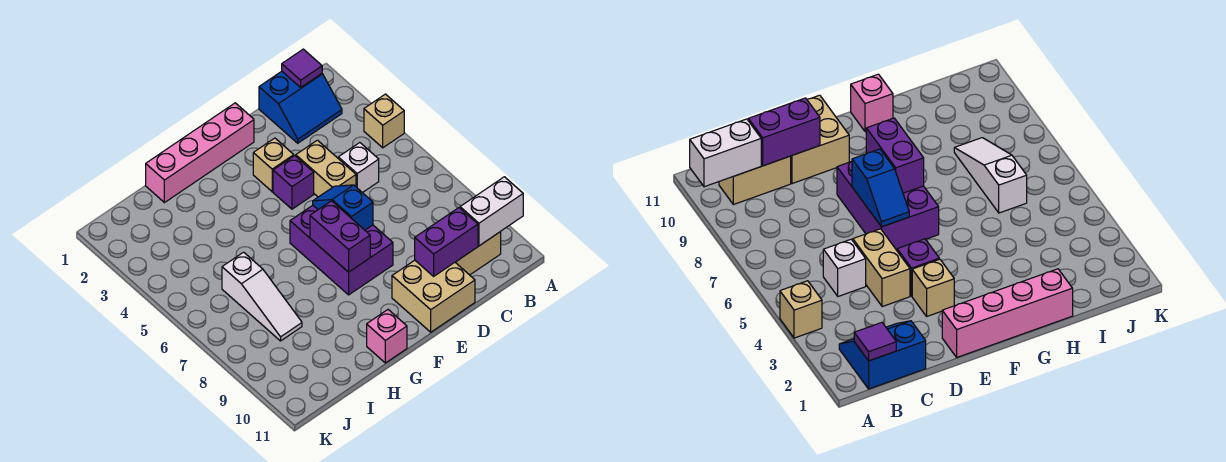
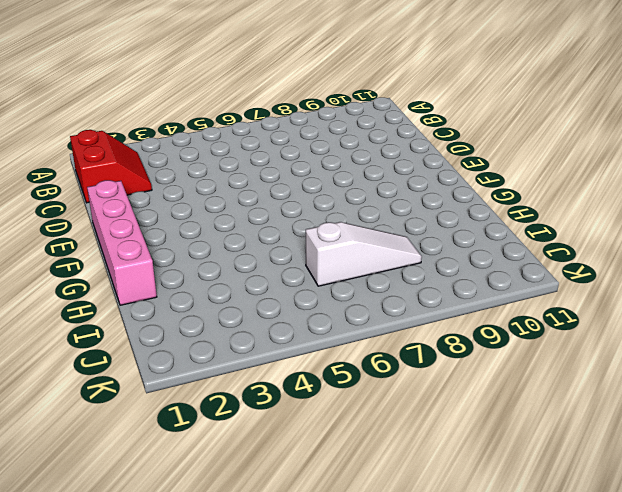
red slope B1:C2 level 1 top 1 -> blue slope B1:C2 level 1 top 1
none -> tan brick A4 level 1
none -> tan brick B10:C10 level 1
none -> white brick C5 level 1

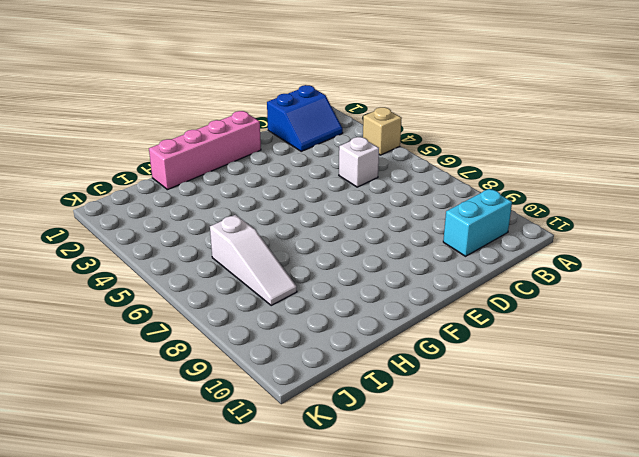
cyan brick B10:C10 level 1 -> tan brick B10:C10 level 1
none -> tan brick D4:D5 level 1
none -> tan brick D10:E11 level 1
none -> tan brick E3 level 1

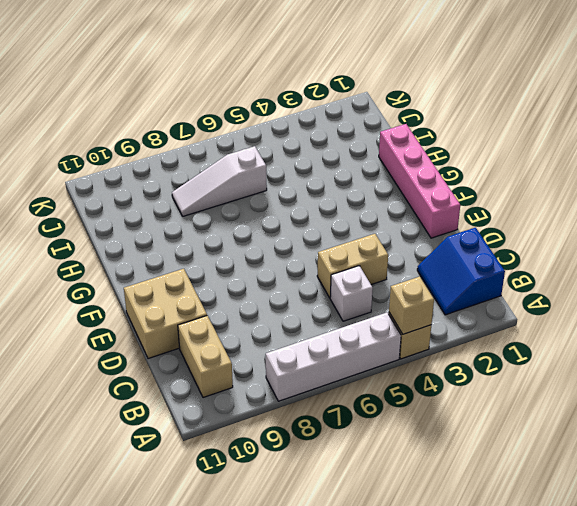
tan brick A4 level 2 -> tan brick E3 level 1
white brick A5:A8 level 1 -> none
none -> purple brick E4 level 1
none -> purple brick E6:F8 level 1
none -> pink brick G11 level 1

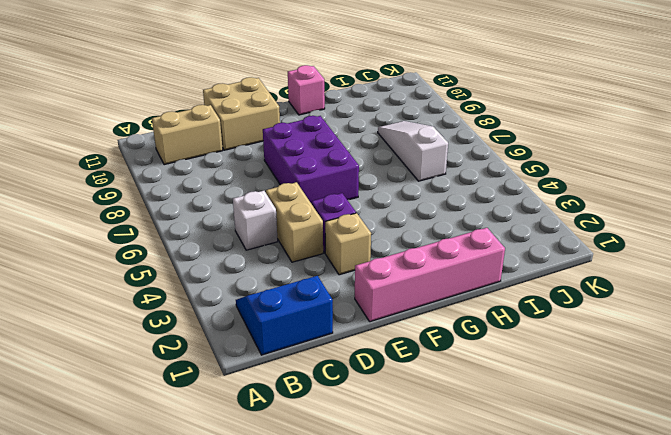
none -> tan brick A4 level 1
none -> white brick A10:B10 level 2
none -> purple tile B1 level 2

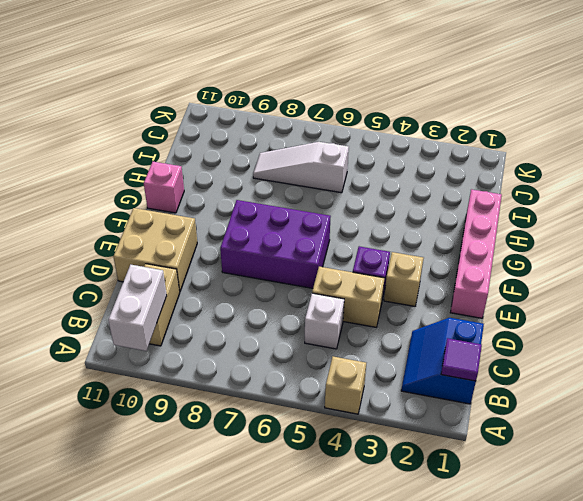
none -> purple brick C10:D10 level 2
none -> blue slope E6:E7 level 2 top 7
none -> purple brick F7:F8 level 2

